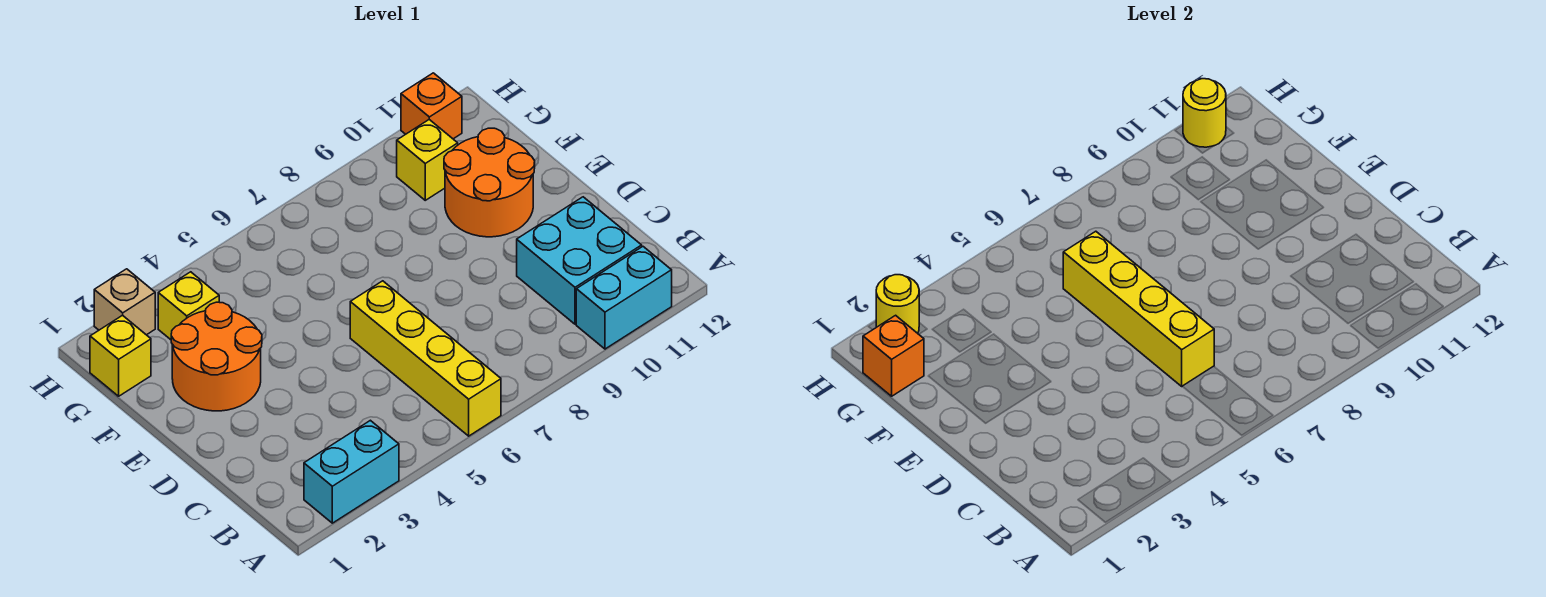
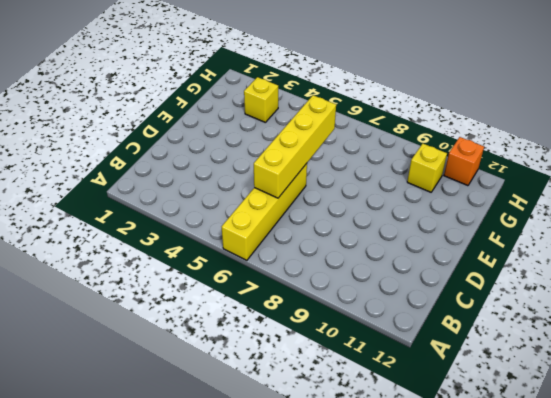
none -> cyan brick A2:A3 level 1
none -> cyan brick A10:A11 level 1
none -> cyan brick B10:C11 level 1

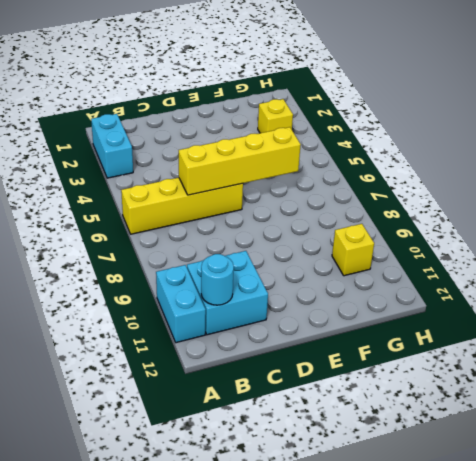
cyan round brick B11 level 2 -> none
none -> orange round brick E2:F3 level 1
none -> orange round brick E10:F11 level 1
none -> yellow brick G1 level 1

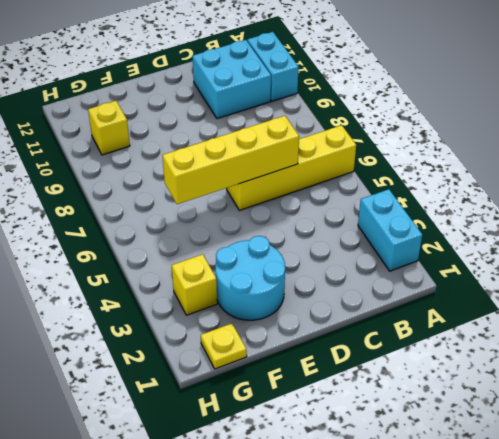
cyan round brick E2:F3 level 1 -> orange round brick E2:F3 level 1
yellow plate G1 level 1 -> yellow brick G1 level 1
none -> orange round brick E10:F11 level 1
none -> tan brick H2 level 1
none -> orange brick H11 level 1

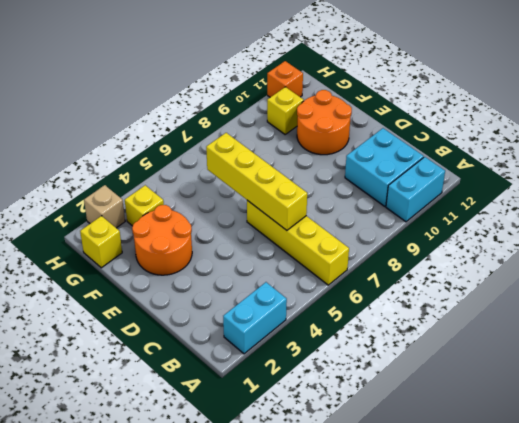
none -> orange brick G1 level 2
none -> yellow round brick H2 level 2
none -> yellow round brick H11 level 2

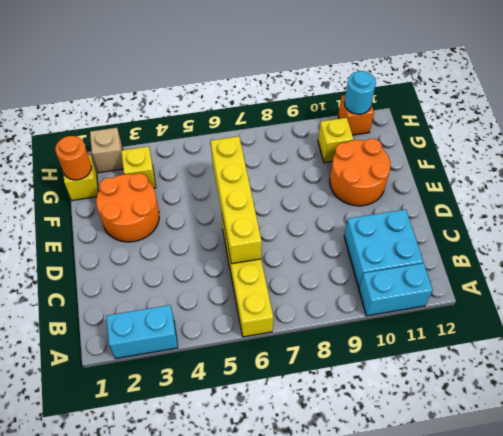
orange round brick G1 level 2 -> orange brick G1 level 2
cyan round brick H11 level 2 -> yellow round brick H11 level 2
none -> yellow round brick H2 level 2

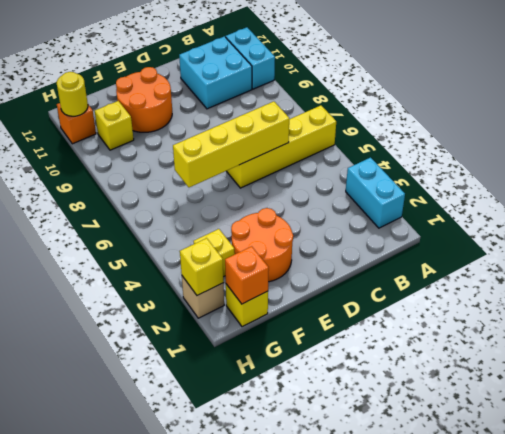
yellow brick H2 level 2 -> yellow round brick H2 level 2

